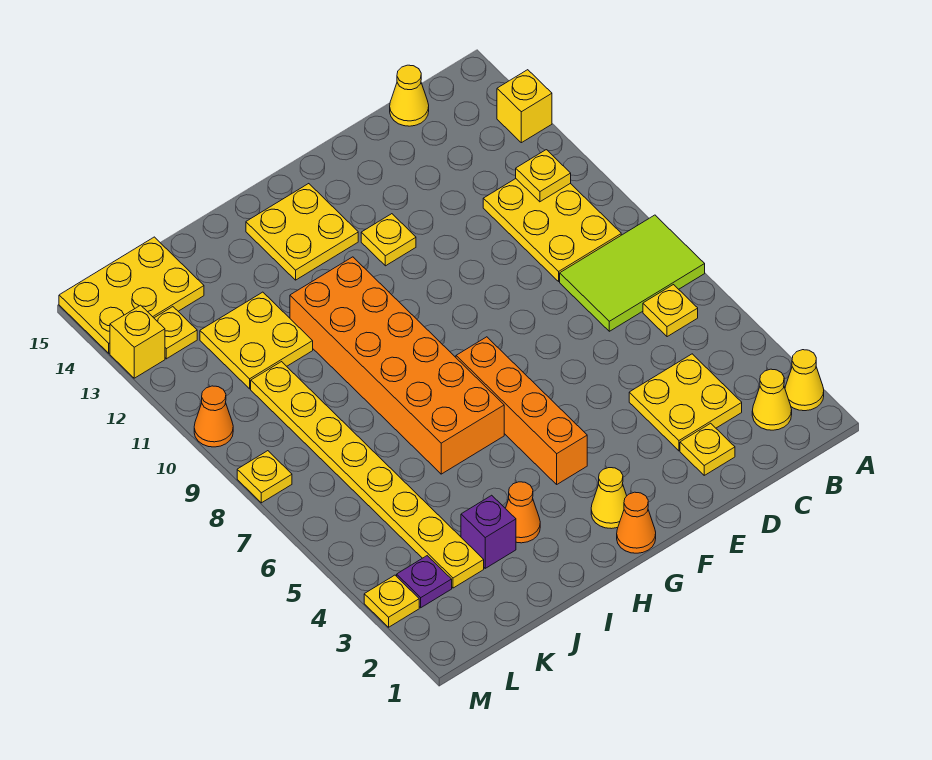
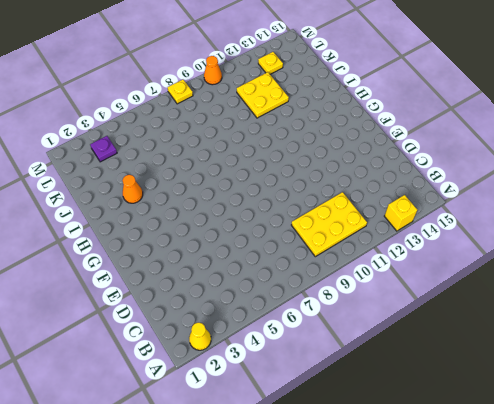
none -> lime tile A7:C8 level 1
none -> yellow cone B2 level 1
none -> yellow plate B6 level 1

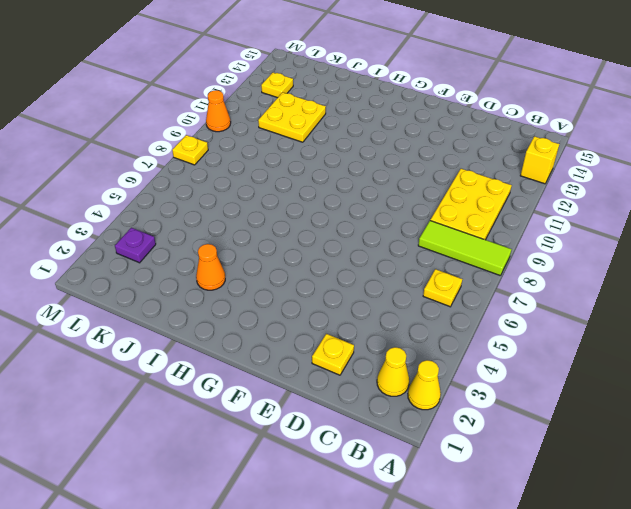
lime tile A8:C8 level 1 -> lime tile A7:C8 level 1
none -> yellow plate C3:D4 level 1
none -> yellow cone C15 level 1
none -> yellow plate F12 level 1

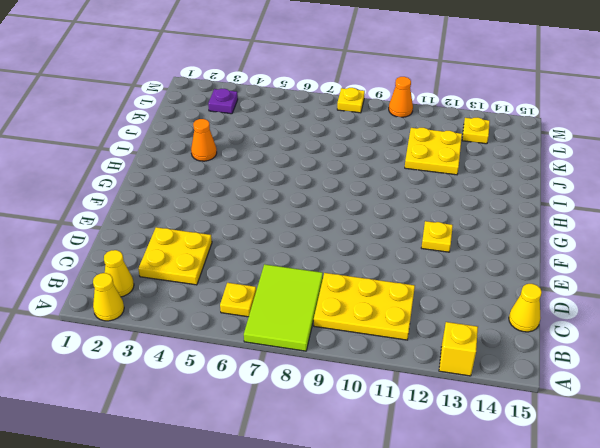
none -> yellow plate D2 level 1
none -> orange cone G1 level 1
none -> yellow cone G2 level 1

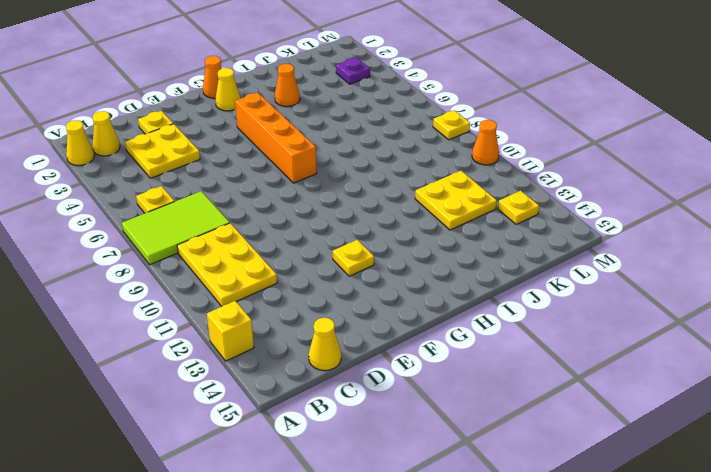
none -> yellow plate G13:H14 level 1
none -> orange brick H6:I11 level 1
none -> purple brick J3 level 1

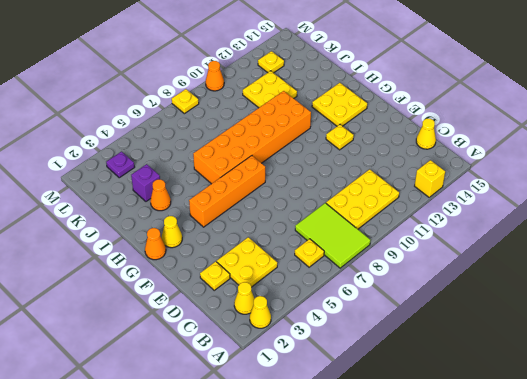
none -> yellow plate K3:K10 level 1
none -> yellow plate K14:M15 level 1
none -> yellow plate M3 level 1

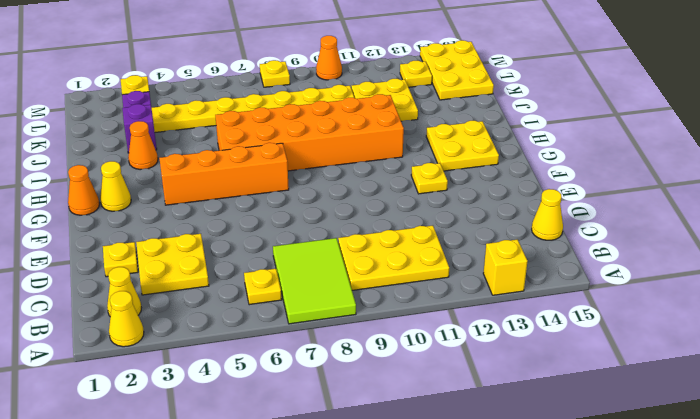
none -> yellow brick M13 level 1
none -> yellow plate B11 level 2

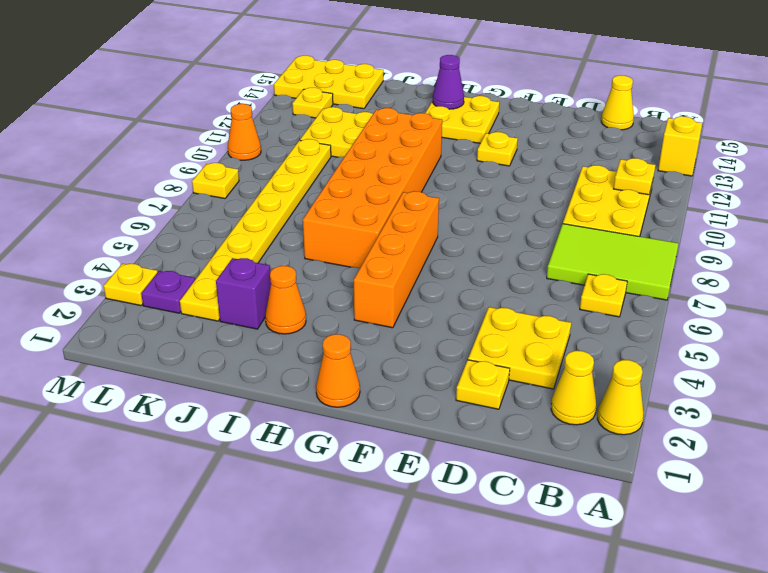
purple cone H14 level 2 -> none
none -> yellow cone G2 level 1
none -> yellow brick M13 level 1

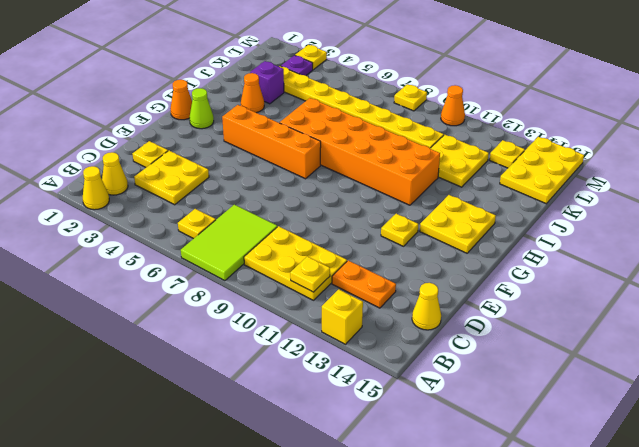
orange plate C12:C13 level 1 -> none
lime cone G2 level 1 -> yellow cone G2 level 1
none -> yellow brick M13 level 1

